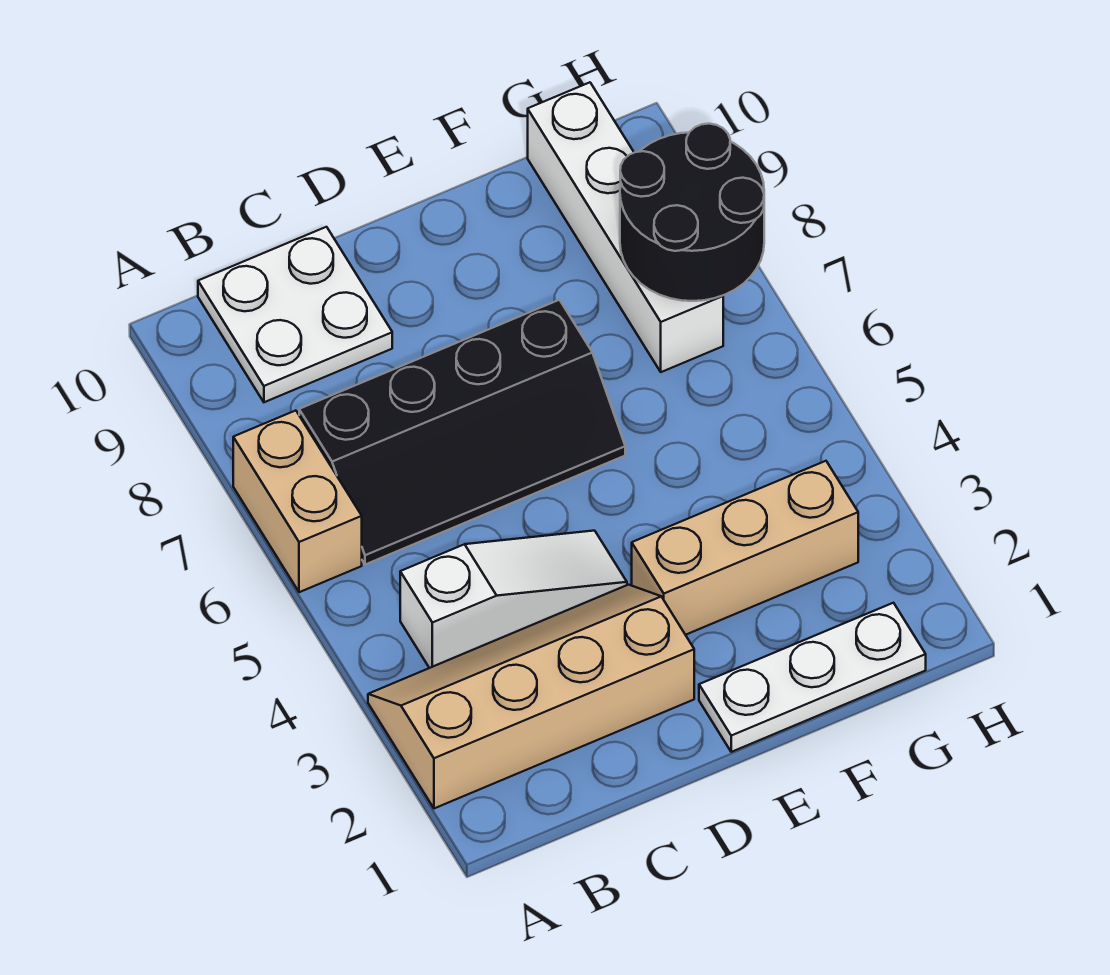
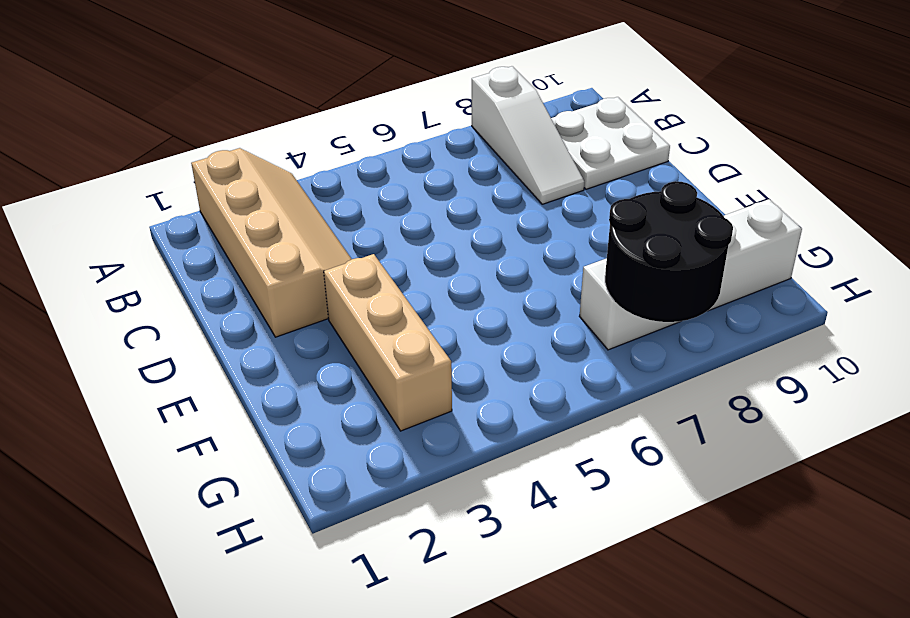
white slope A8:C8 level 1 top A -> white slope B4:D4 level 1 top B
none -> tan brick A6:A7 level 1
none -> black slope B6:E7 level 1 top 7

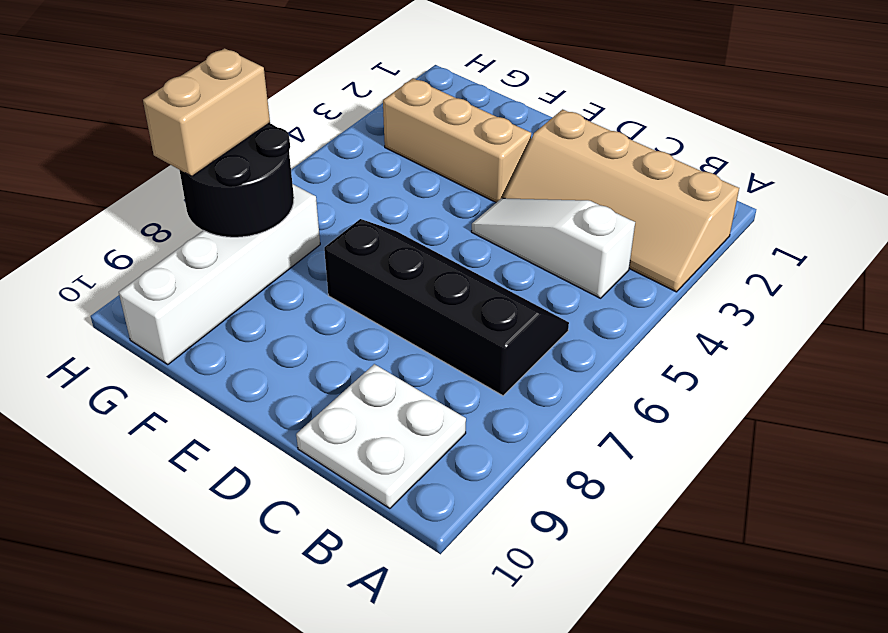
tan brick H7:H8 level 3 -> tan brick A6:A7 level 1
none -> white plate E1:G1 level 1

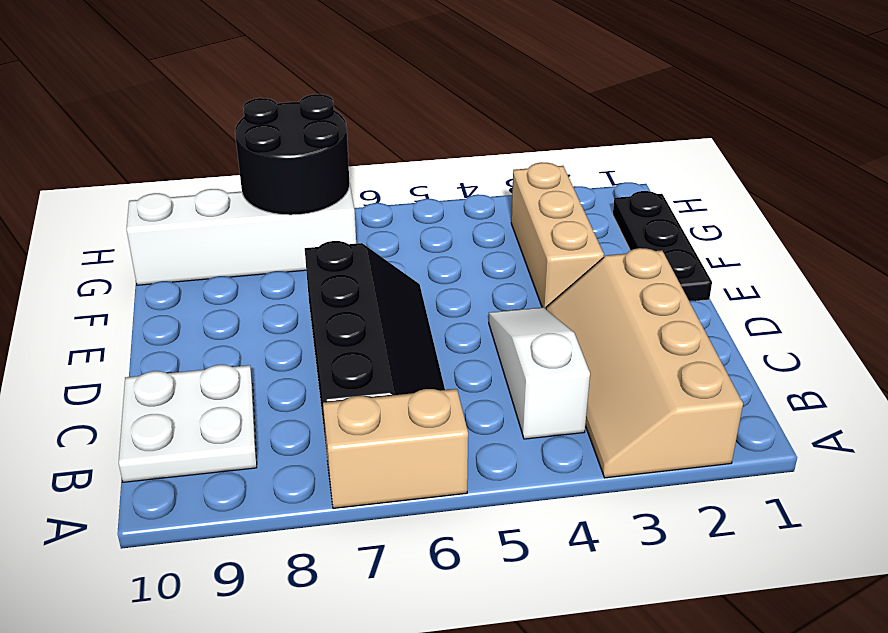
black plate E1:G1 level 1 -> white plate E1:G1 level 1

